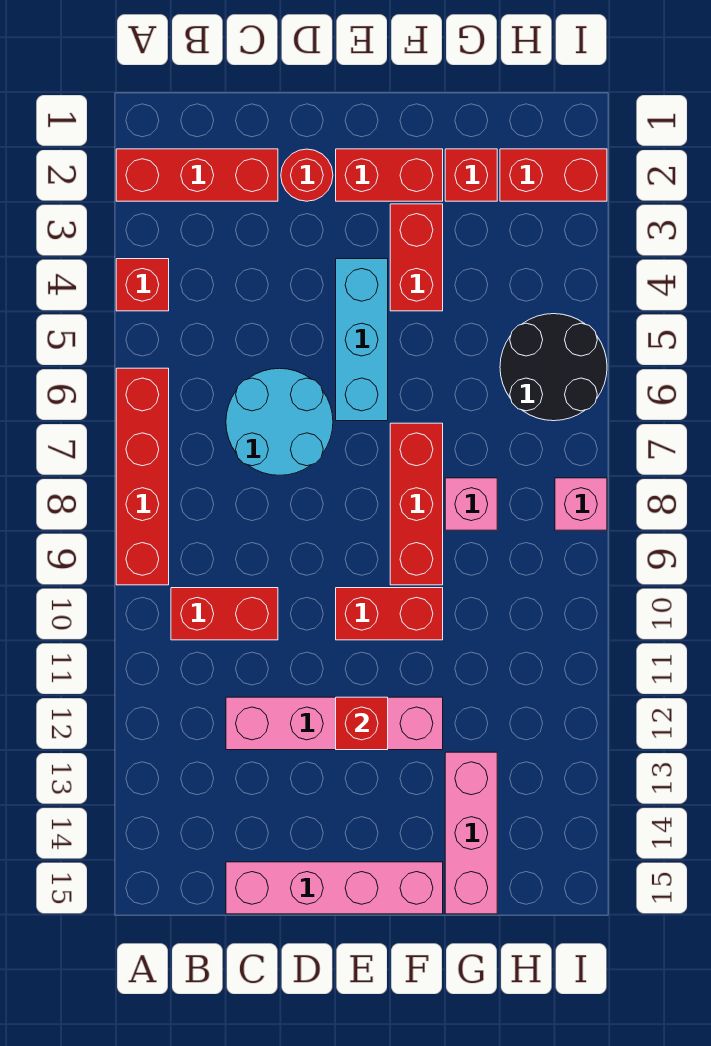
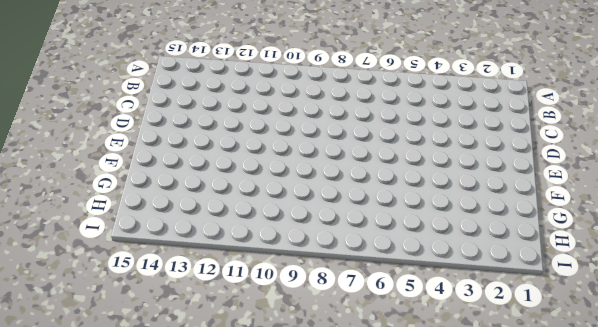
none -> red brick A2:C2 level 1
none -> red brick A4 level 1
none -> red brick A6:A9 level 1

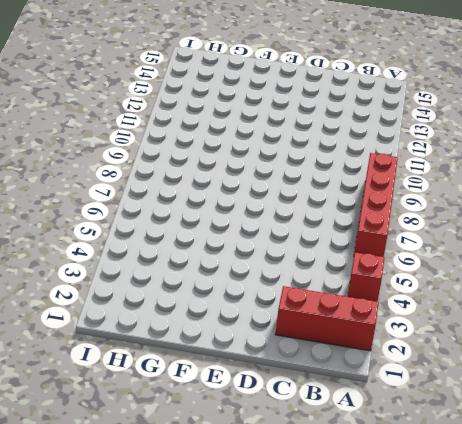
none -> red brick B10:C10 level 1
none -> cyan round brick C6:D7 level 1
none -> pink brick C12:F12 level 1

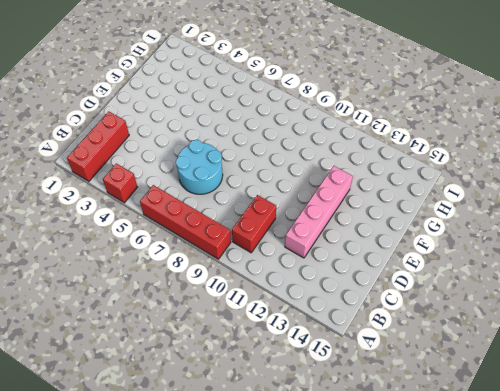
none -> pink brick C15:F15 level 1
none -> red round brick D2 level 1
none -> red brick E2:F2 level 1

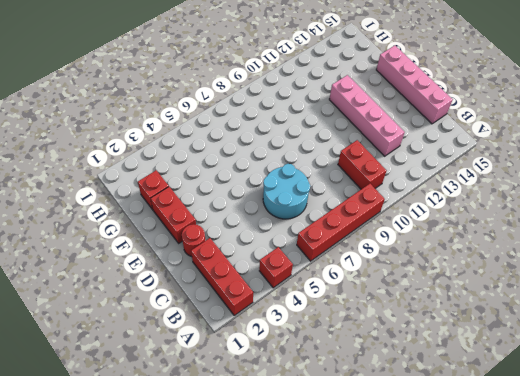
none -> cyan brick E4:E6 level 1
none -> red brick E10:F10 level 1
none -> red brick F3:F4 level 1

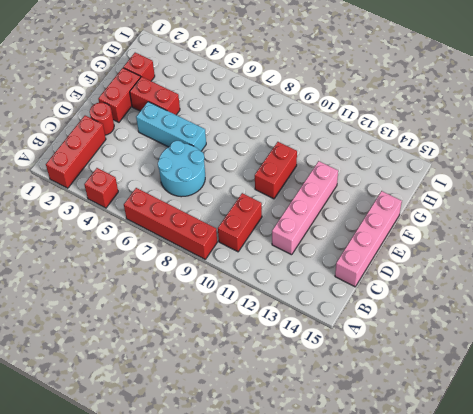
none -> red brick F7:F9 level 1
none -> pink brick G8 level 1
none -> pink brick G13:G15 level 1

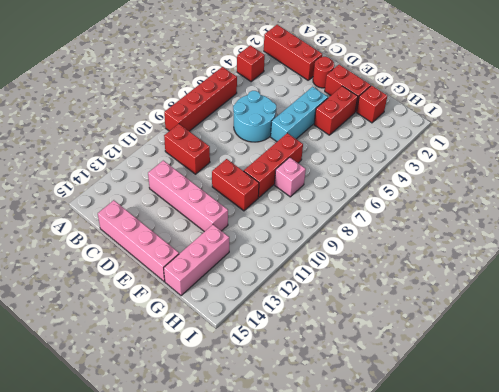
none -> red brick H2:I2 level 1
none -> black round brick H5:I6 level 1
none -> pink brick I8 level 1

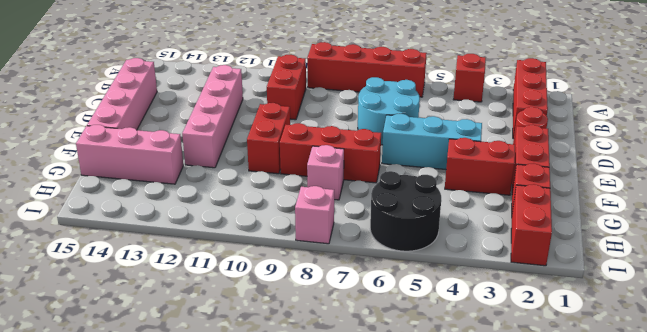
none -> red brick E12 level 2

